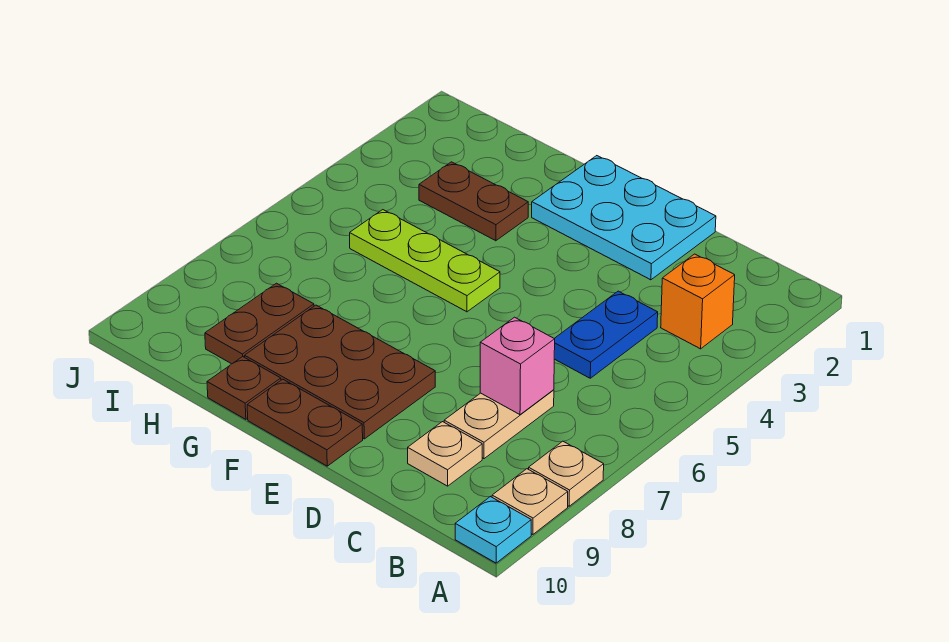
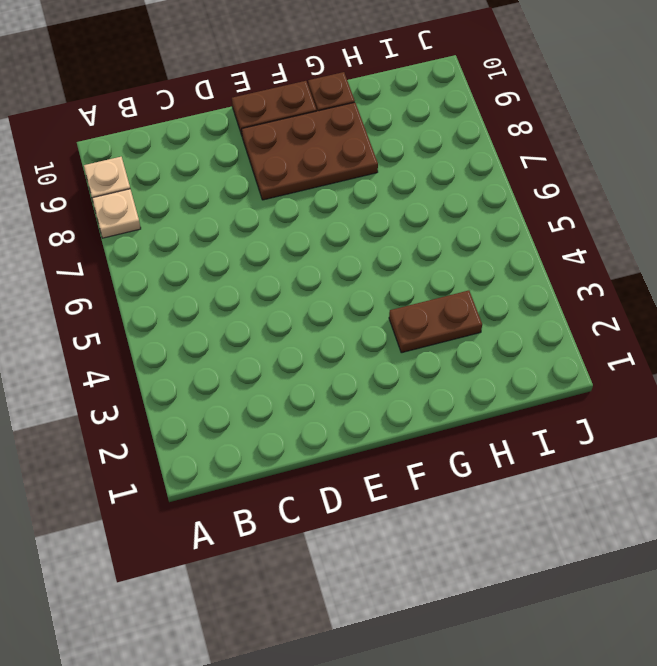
none -> cyan plate A10 level 1
none -> orange brick B3 level 1
none -> blue plate C4:C5 level 1

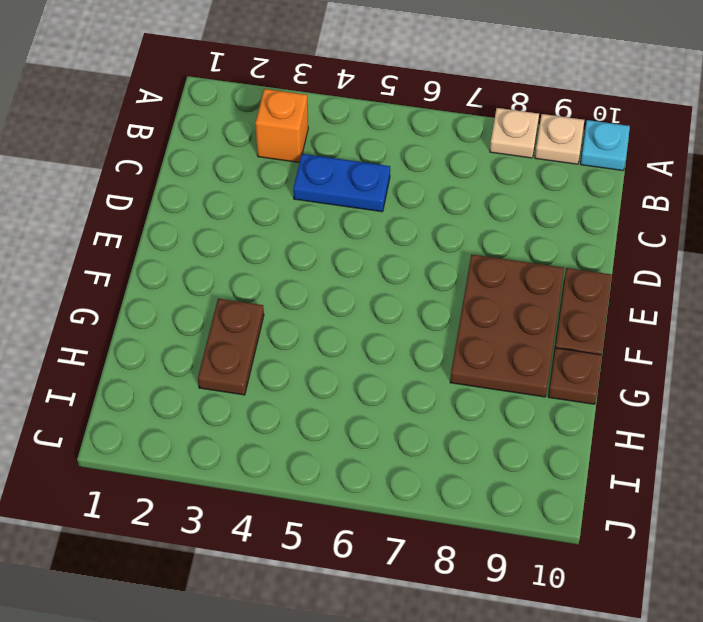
none -> tan plate C7:C8 level 1
none -> tan plate C9 level 1
none -> cyan plate D1:F2 level 1

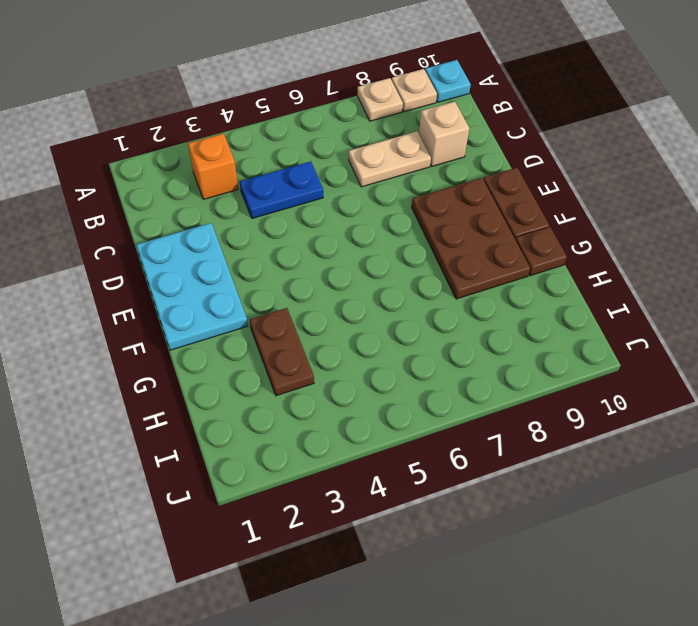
tan brick C9 level 1 -> tan plate C9 level 1
none -> lime plate F5:H5 level 1
none -> brown plate H8:H9 level 1
none -> pink brick C7 level 2

